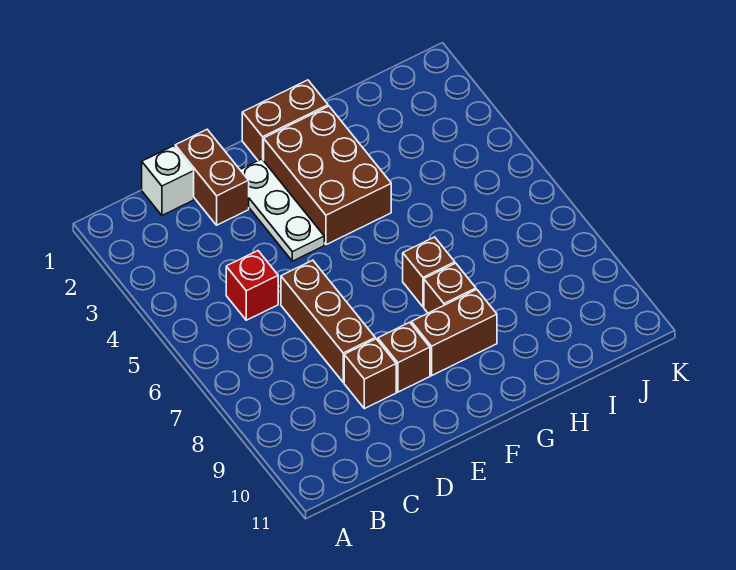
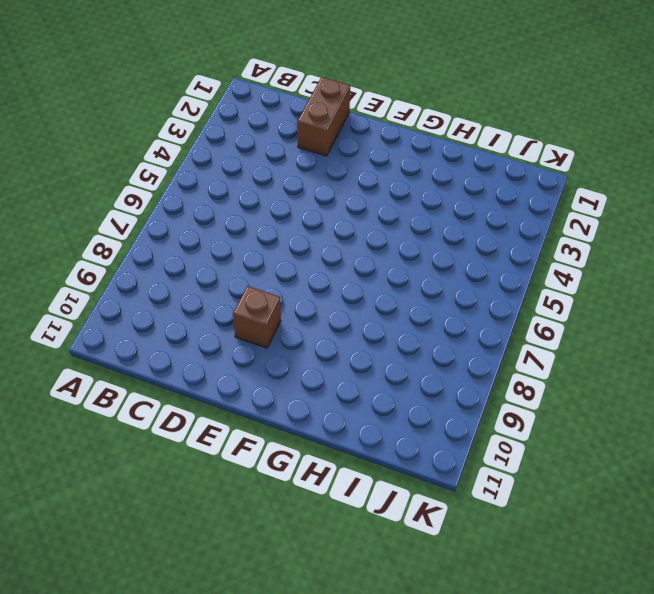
none -> white brick C1 level 1
none -> red brick C5 level 1
none -> brown brick D6:D8 level 1

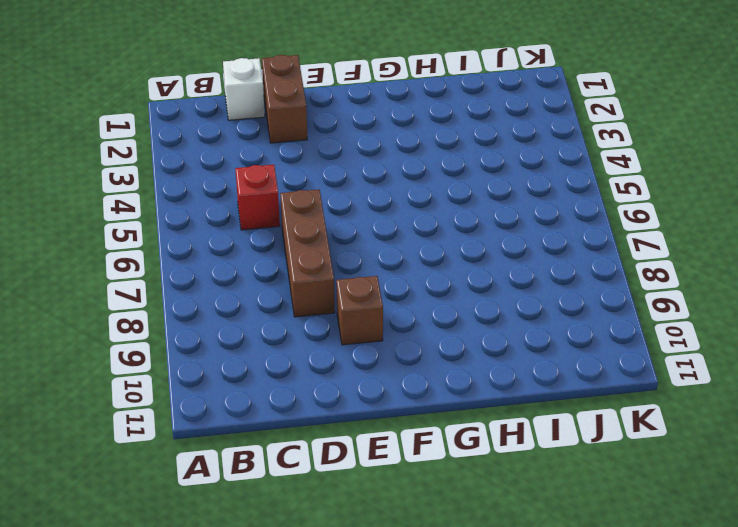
none -> brown brick D9 level 1
none -> white plate E2:E4 level 1
none -> brown brick F1:G1 level 1

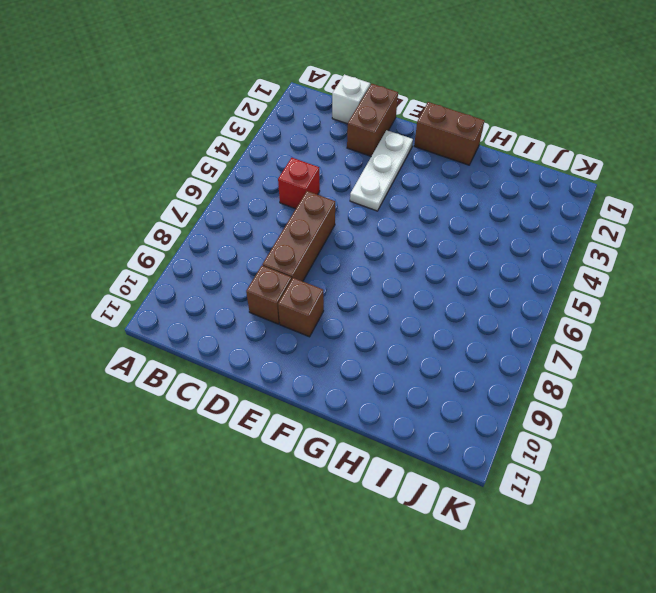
none -> brown brick F2:G4 level 1
none -> brown brick F9:G9 level 1
none -> brown brick G7 level 1

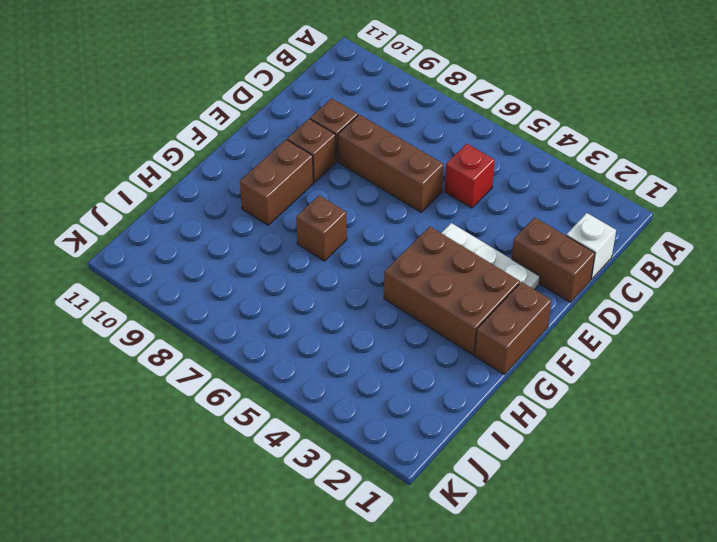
none -> brown brick G8 level 1

